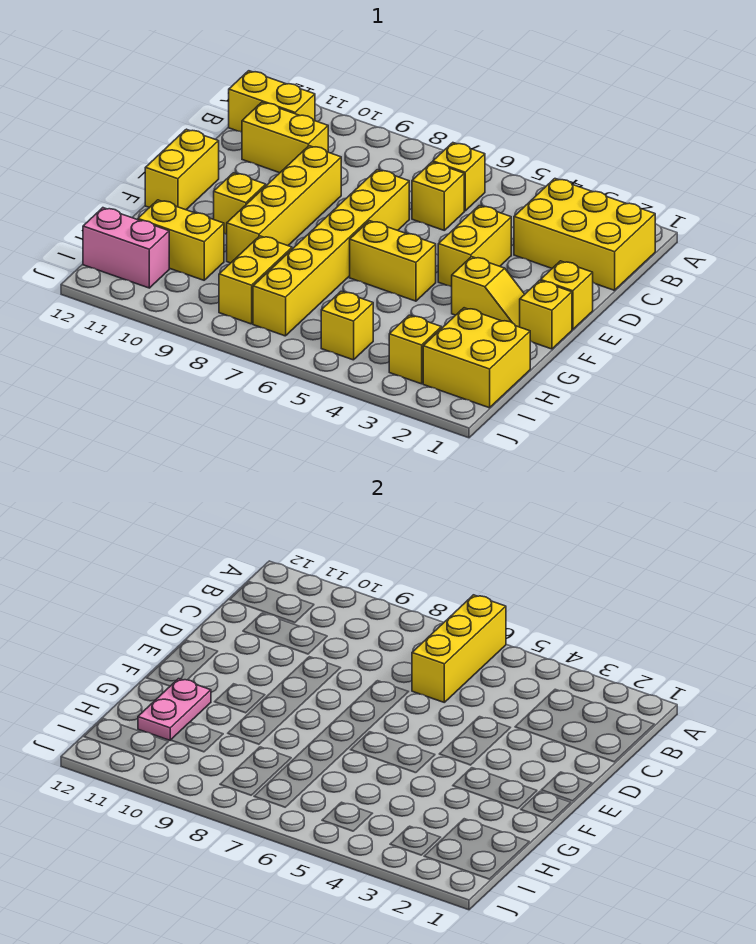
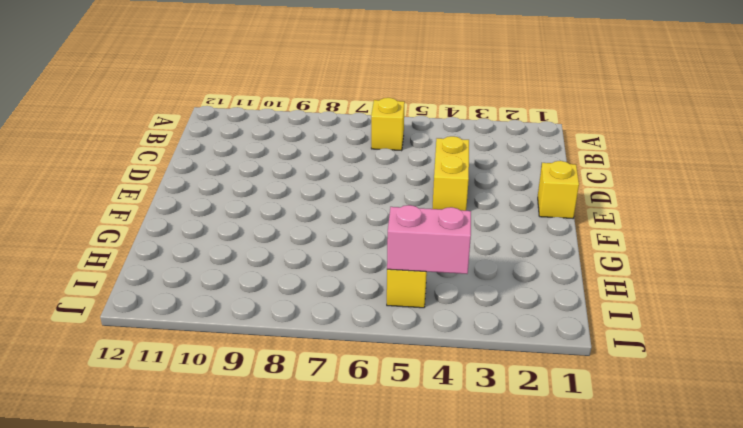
pink brick I4:I5 level 2 -> pink brick I11:I12 level 1
none -> yellow brick B1:C3 level 1
none -> yellow brick B11:B12 level 1
none -> yellow brick C6 level 1

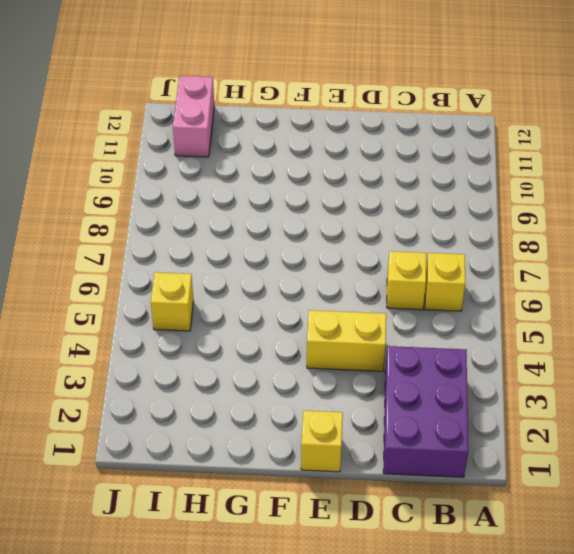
purple brick B1:C3 level 1 -> yellow brick B1:C3 level 1
none -> yellow brick B11:B12 level 1
none -> yellow brick C10:C11 level 1
none -> yellow brick D7:I7 level 1

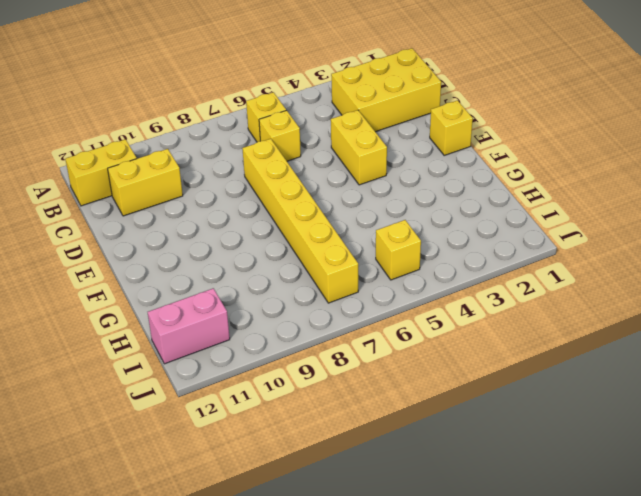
none -> yellow brick D9:G9 level 1
none -> yellow brick E12:F12 level 1
none -> yellow brick F1 level 1

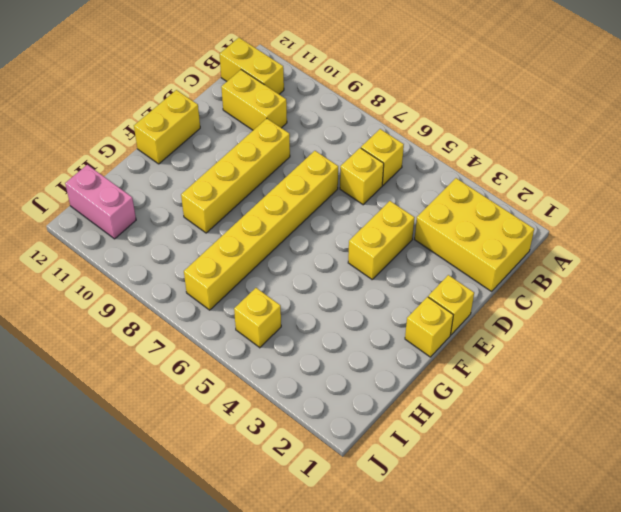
none -> yellow slope F2:F3 level 1 top 3
none -> yellow brick F5:F6 level 1
none -> yellow brick F10 level 1

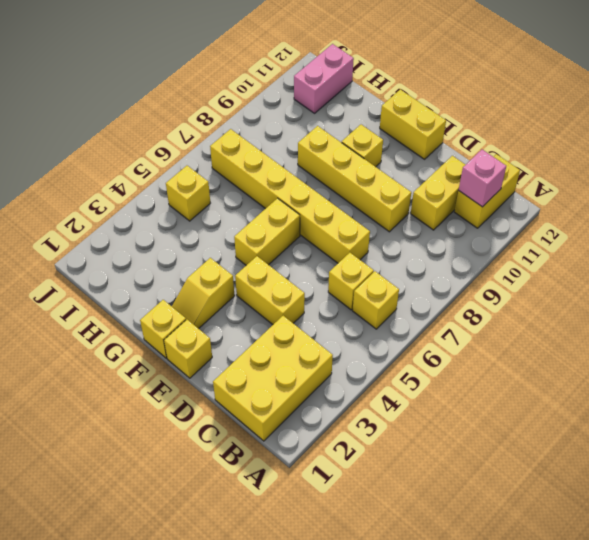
pink brick B11 level 2 -> none
none -> yellow brick H1:I2 level 1
none -> yellow brick H8:I8 level 1
none -> yellow brick H10:H11 level 1

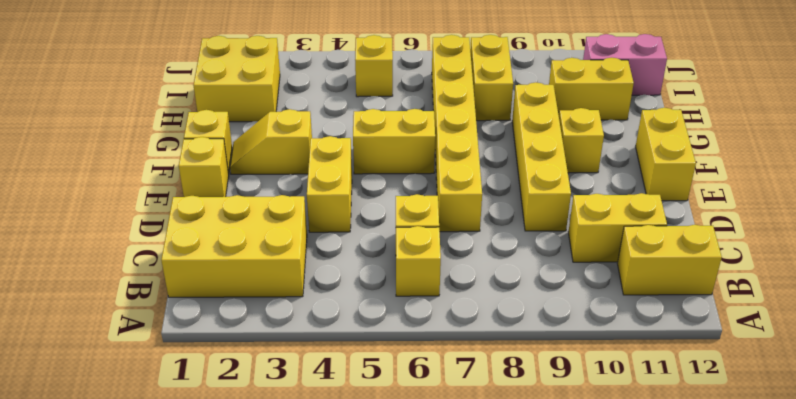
none -> yellow brick I3 level 1
none -> yellow brick A6:C6 level 2
none -> pink plate G11:H11 level 2

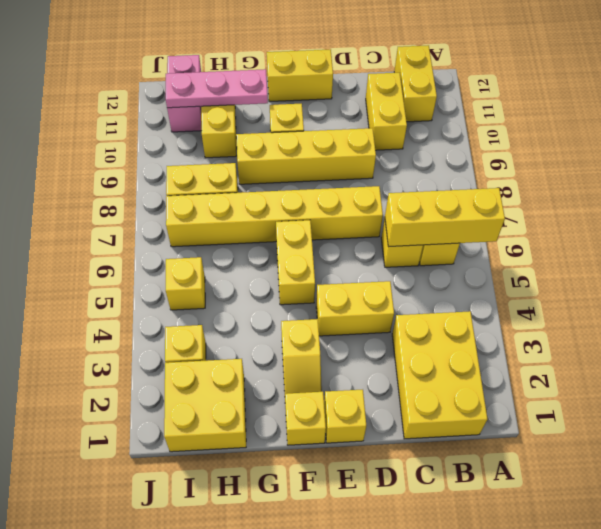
pink plate G11:I11 level 2 -> pink plate G11:H11 level 2

